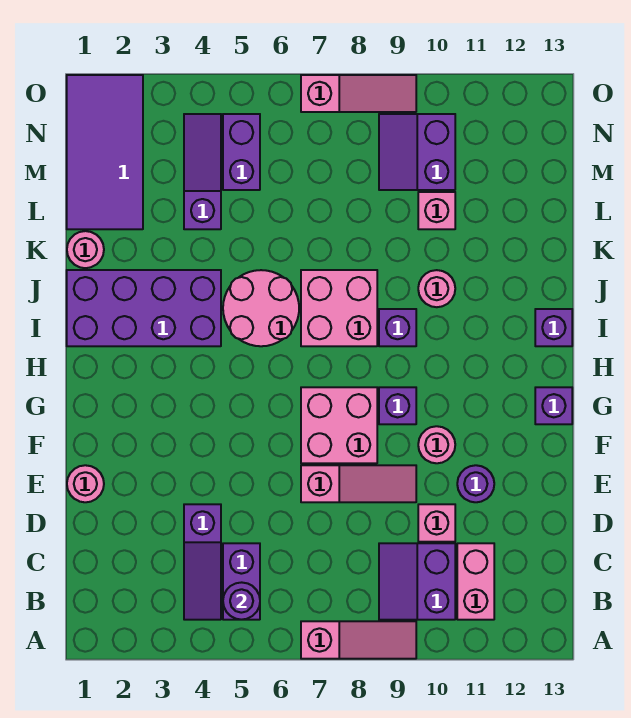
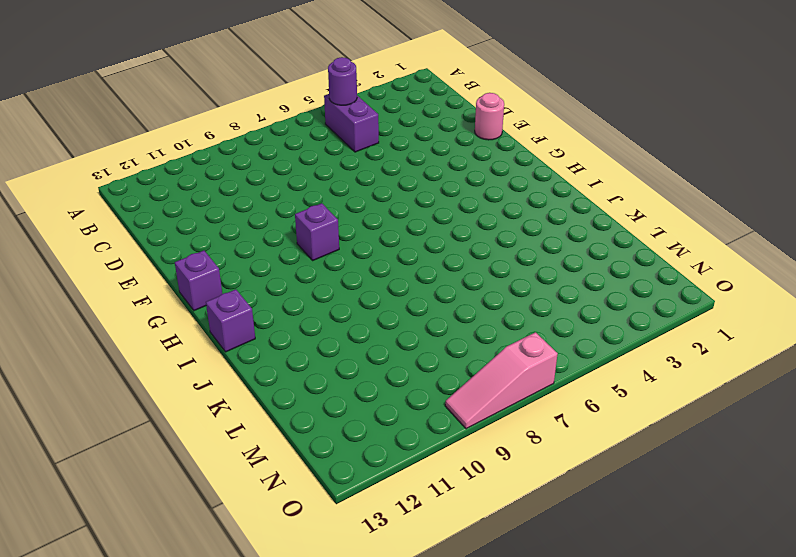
none -> pink slope A7:A9 level 1 top 7
none -> purple slope B4:D4 level 1 top D
none -> purple slope B9:C10 level 1 top 10

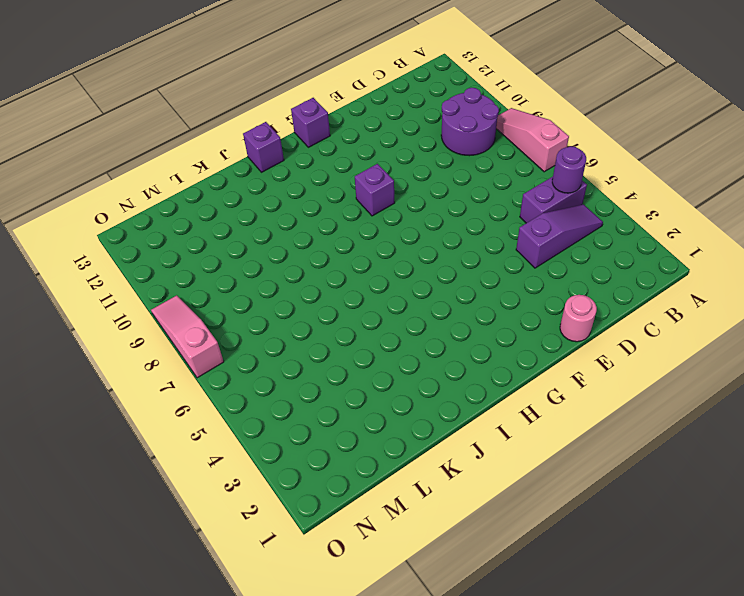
purple round brick B9:C10 level 1 -> purple slope B9:C10 level 1 top 10
none -> pink brick B11:C11 level 1
none -> pink brick D10 level 1
none -> pink slope E7:E9 level 1 top 7

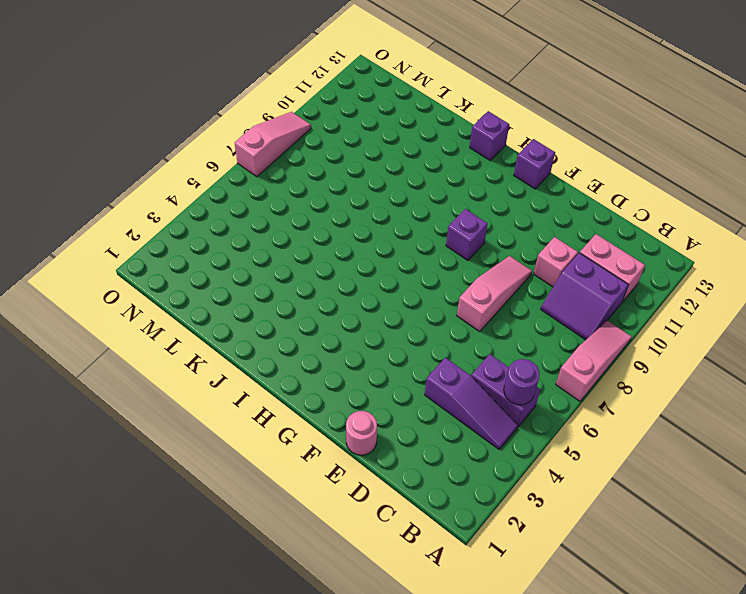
none -> purple round brick E11 level 1
none -> pink brick F7:G8 level 1
none -> pink round brick F10 level 1

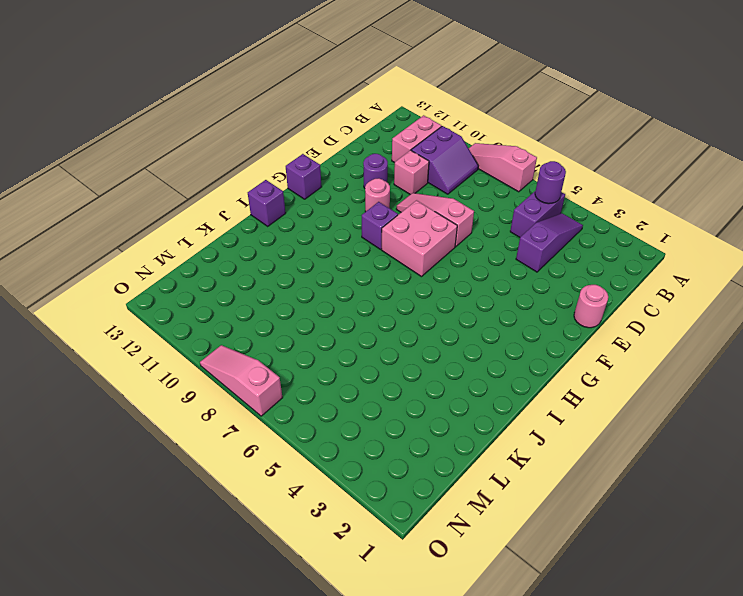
none -> purple brick I1:J4 level 1
none -> pink round brick I5:J6 level 1
none -> pink brick I7:J8 level 1

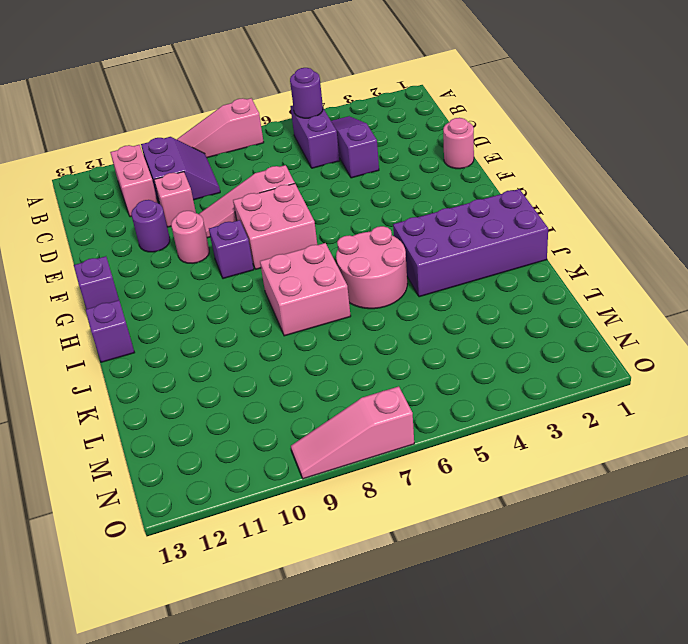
none -> purple brick I9 level 1
none -> pink round brick J10 level 1
none -> pink round brick K1 level 1

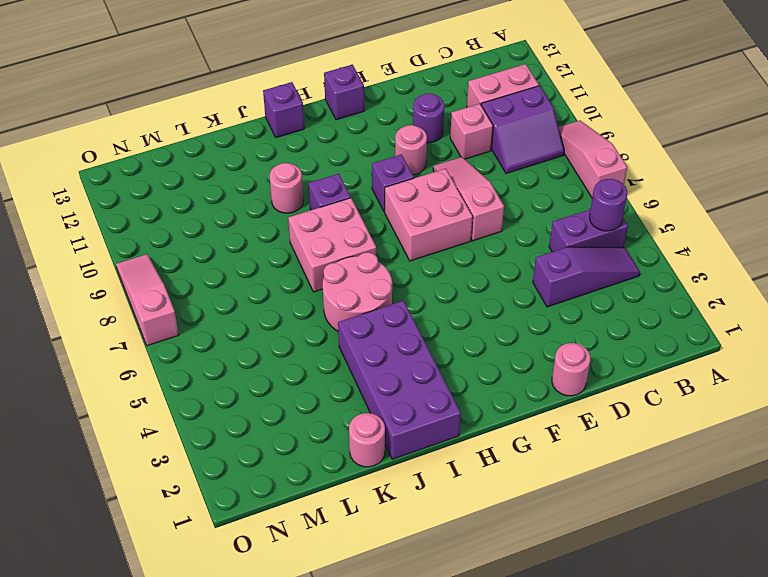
none -> purple tile L1:O2 level 1
none -> purple slope L4:N4 level 1 top L
none -> pink brick L10 level 1

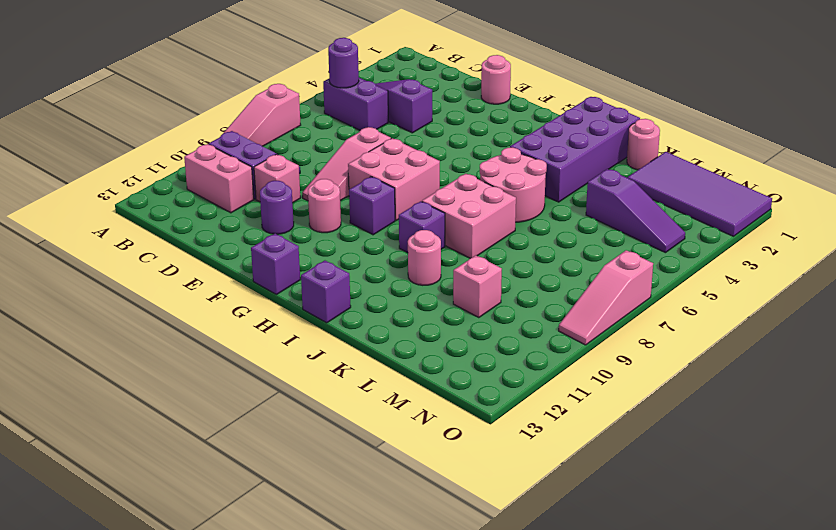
none -> purple brick M5:N5 level 1
none -> purple slope M9:N10 level 1 top 10

